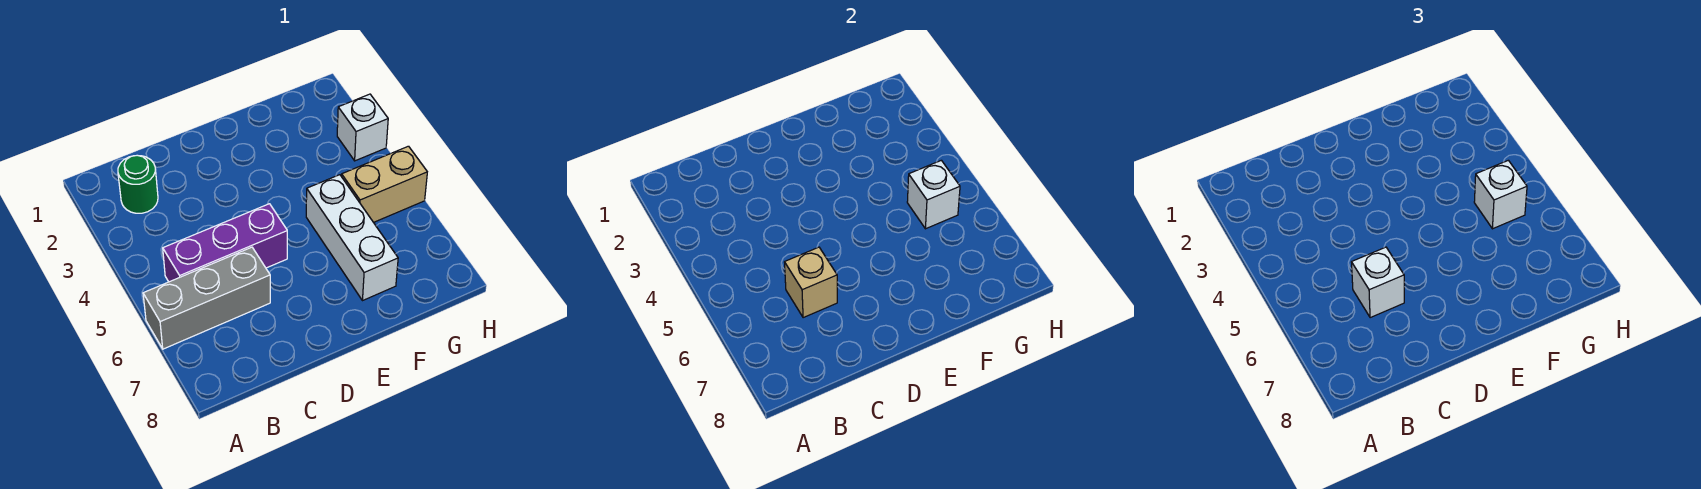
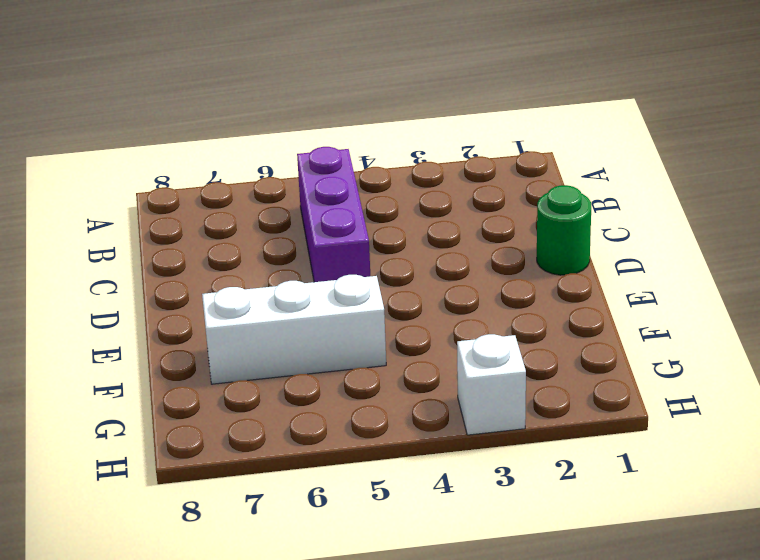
green round brick D1 level 1 -> green round brick B2 level 1
none -> grey brick A6:C6 level 1
none -> tan brick G5:H5 level 1

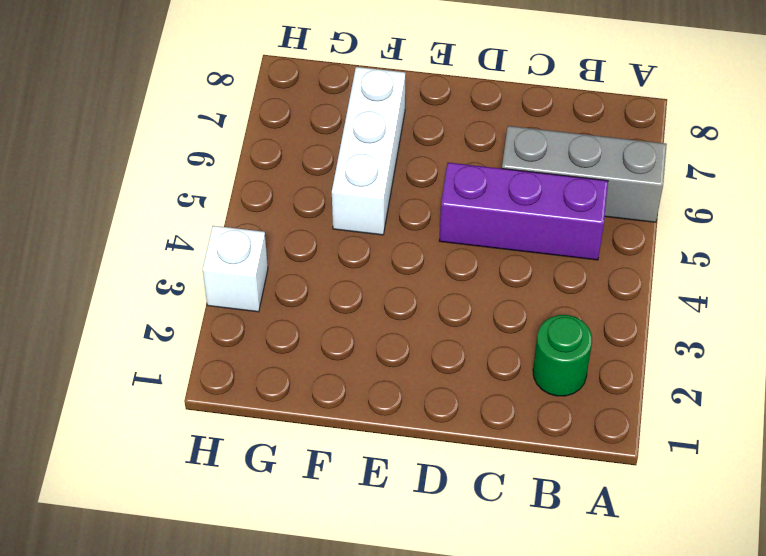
none -> tan brick G5:H5 level 1
none -> tan brick C6 level 2

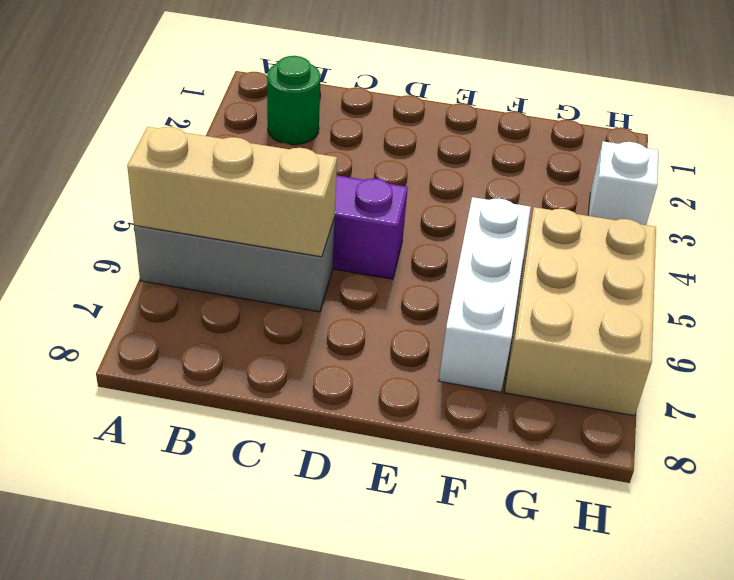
tan brick A6:C6 level 2 -> tan brick C6 level 2
tan brick G5:H7 level 1 -> tan brick G5:H5 level 1
none -> white brick G5 level 2
none -> white brick C6 level 3

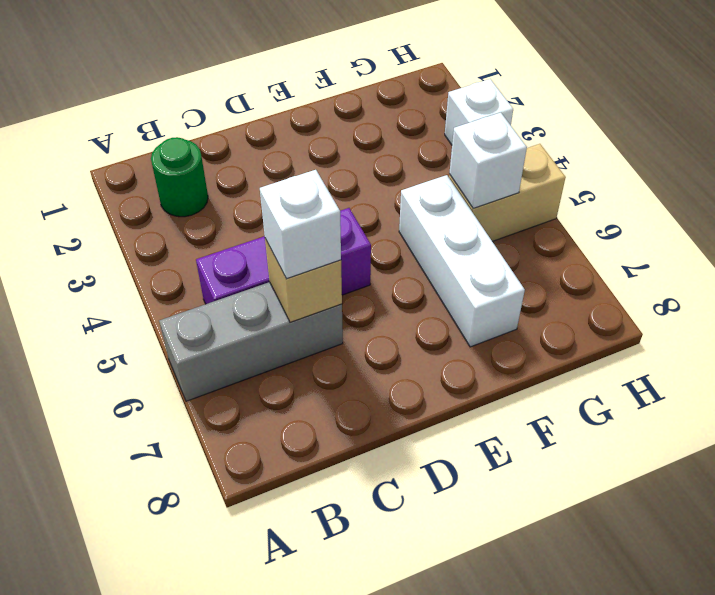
none -> white brick G5 level 3

